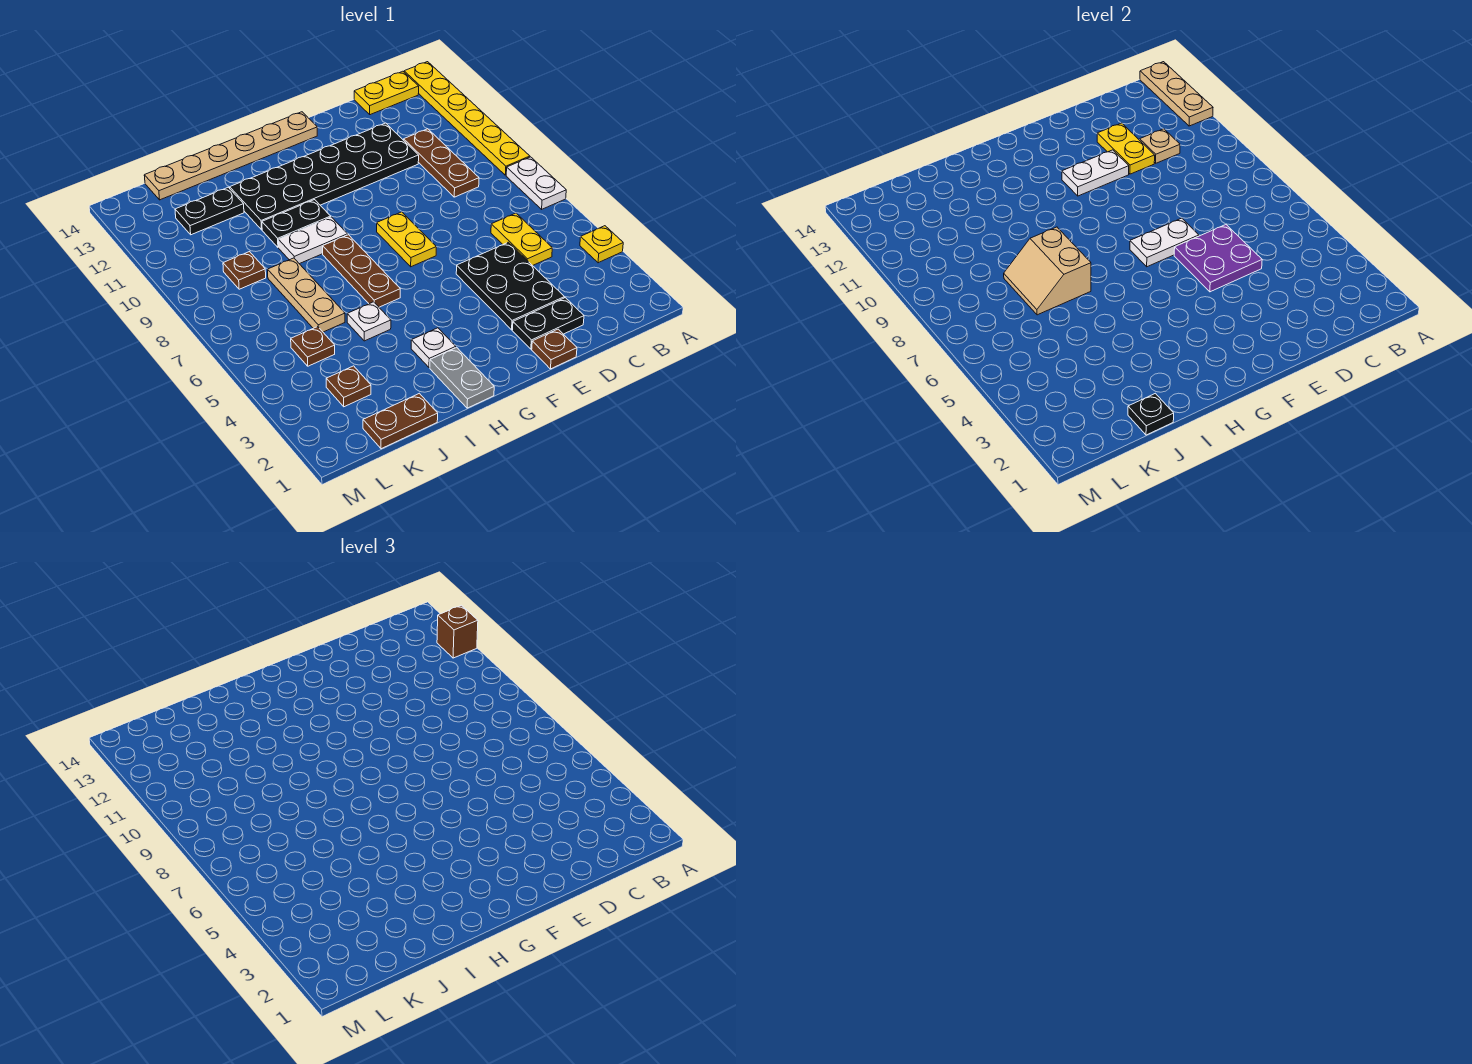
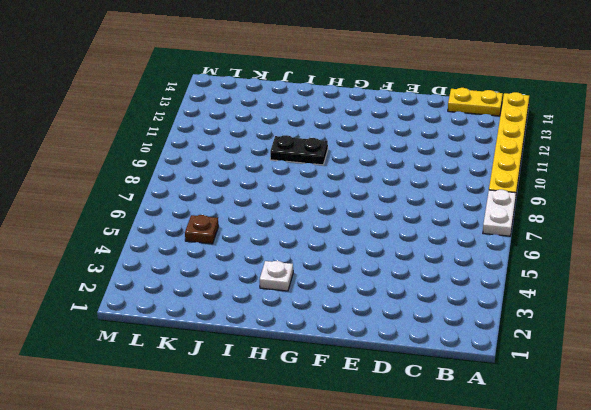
none -> yellow plate A4 level 1
none -> yellow plate C5:C6 level 1
none -> brown plate C9:C11 level 1
none -> black plate D2:E2 level 1

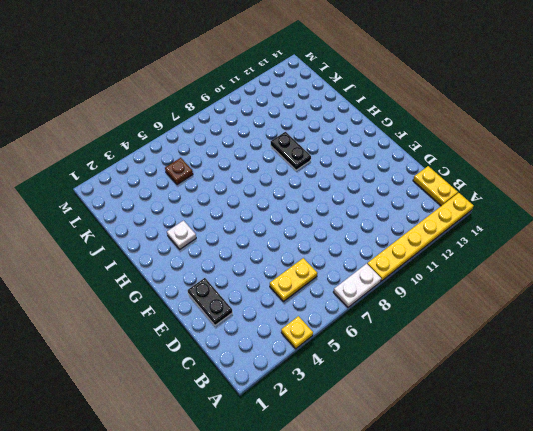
none -> brown plate C9:C11 level 1
none -> black plate D3:E5 level 1
none -> black plate D11:I12 level 1
none -> brown plate E1 level 1

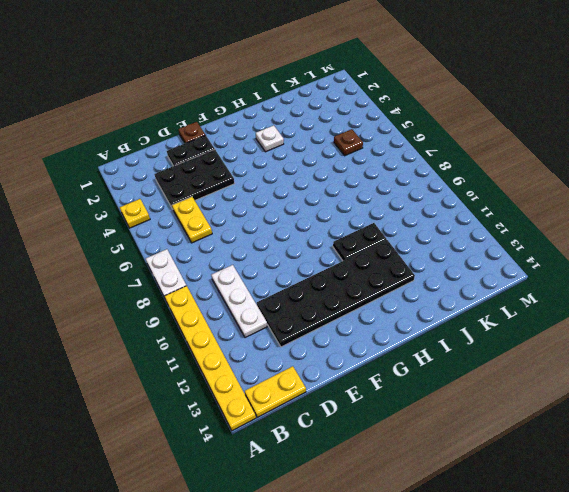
black plate C3:E4 level 1 -> black plate D3:E5 level 1
white plate C9:C11 level 1 -> brown plate C9:C11 level 1
none -> yellow plate F7:F8 level 1
none -> tan plate F14:K14 level 1
none -> grey plate H1:H2 level 1
none -> brown plate H6:H8 level 1

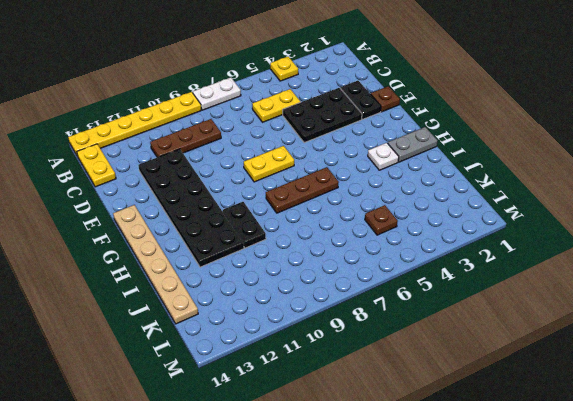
none -> white plate H9:I9 level 1
none -> white plate I5 level 1
none -> brown plate J1:K1 level 1
none -> tan plate J6:J8 level 1

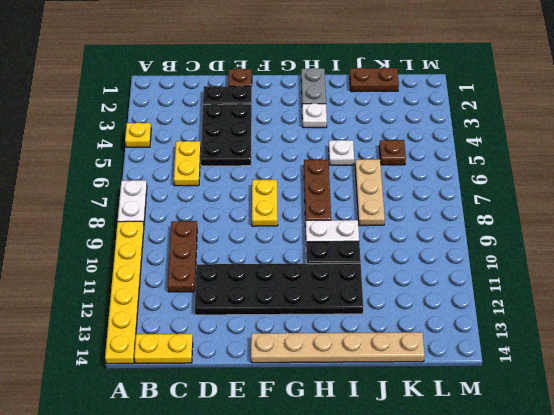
none -> black plate J12:K12 level 1
none -> brown plate K3 level 1
none -> brown plate K9 level 1
none -> tan plate A12:A14 level 2

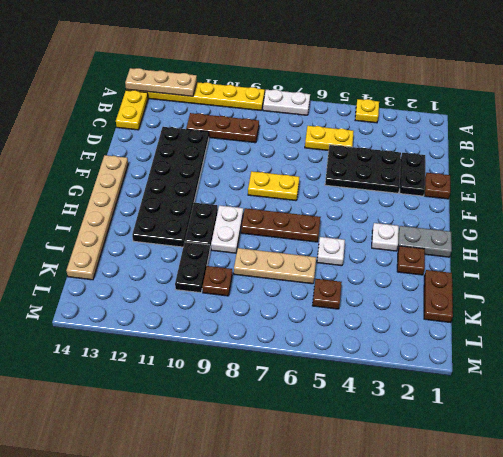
brown plate I2 level 1 -> brown plate K3 level 1
black plate J10:K10 level 1 -> black plate J12:K12 level 1
none -> tan plate C11 level 2
none -> purple plate D5:E6 level 2
none -> yellow plate D11:D12 level 2
none -> white plate E7:F7 level 2

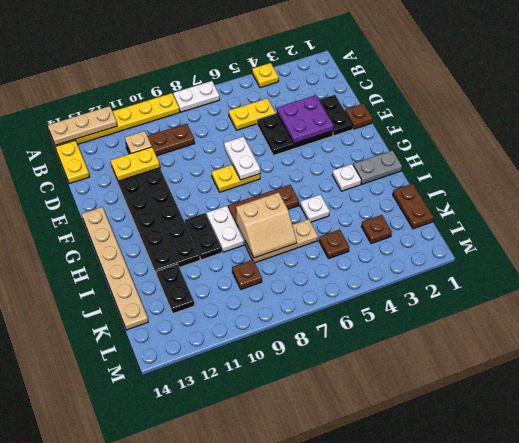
purple plate D3:E4 level 2 -> purple plate D5:E6 level 2
none -> white plate E11:F11 level 2
none -> black plate J1 level 2
none -> brown brick A12 level 3

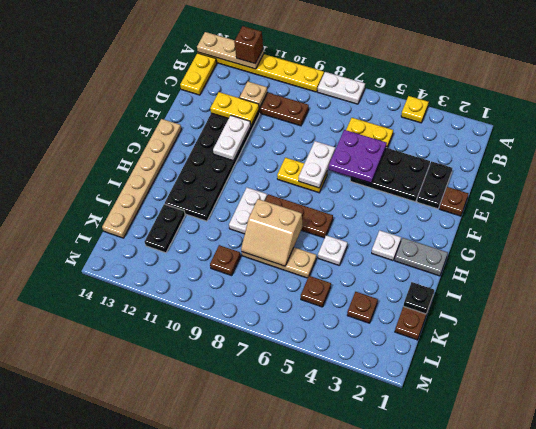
none -> black plate H10:I10 level 1

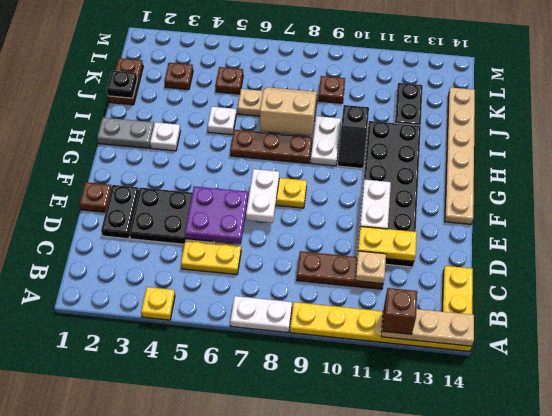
black slope H10:I10 level 1 top I -> black plate H10:I10 level 1

